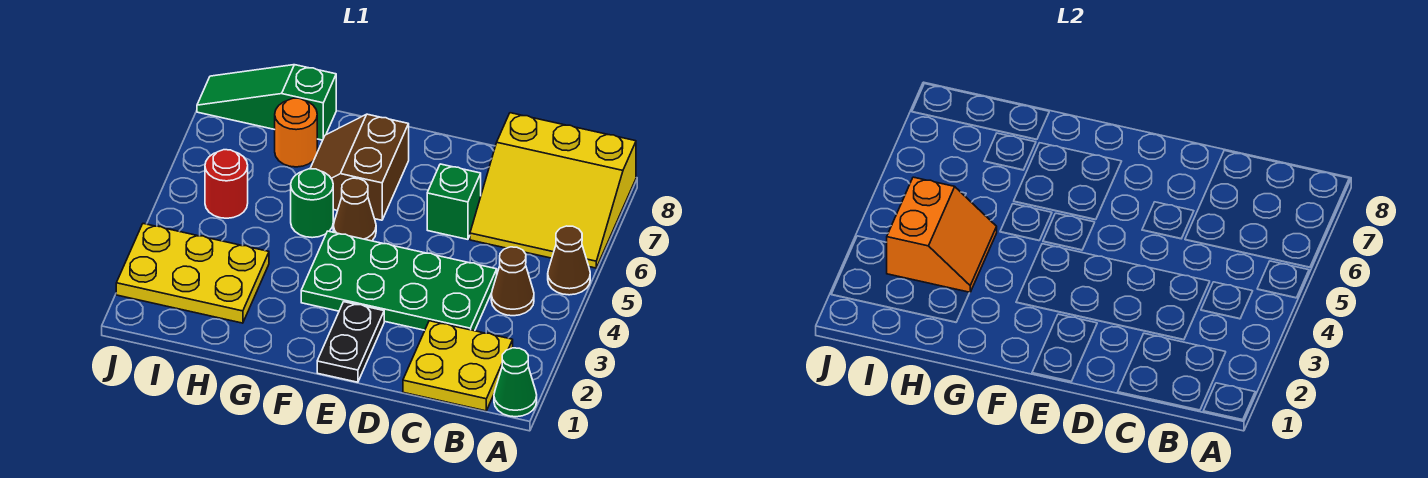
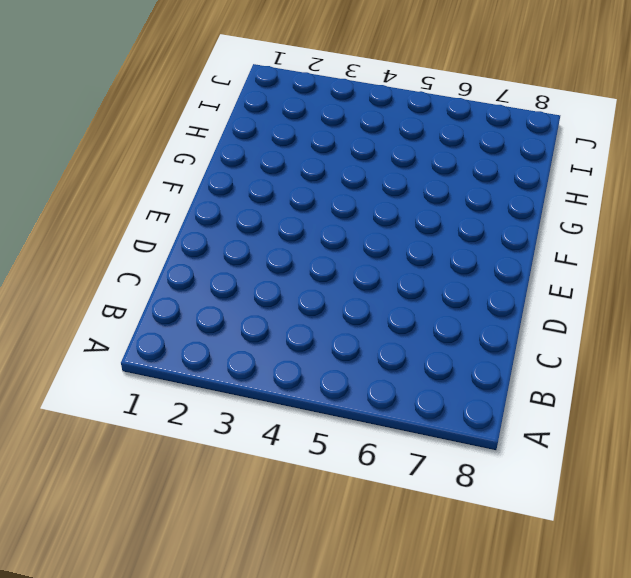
none -> green cone A1 level 1
none -> brown cone A5 level 1
none -> yellow slope A6:C8 level 1 top 8

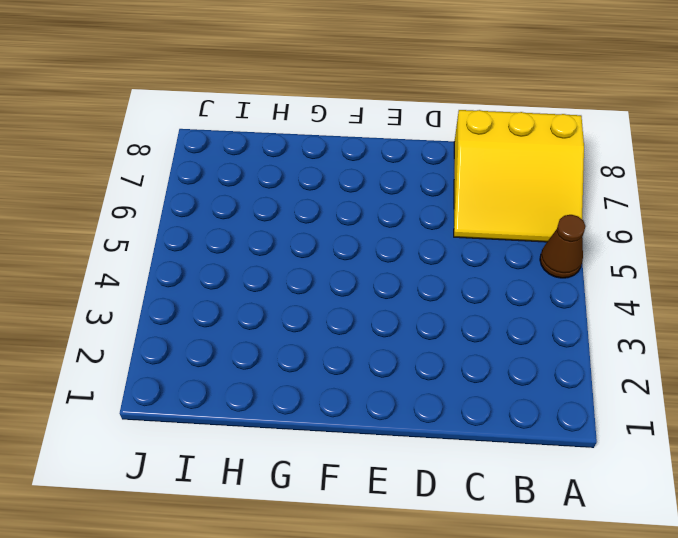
none -> green cone A1 level 1
none -> yellow plate B1:C2 level 1
none -> brown cone B4 level 1

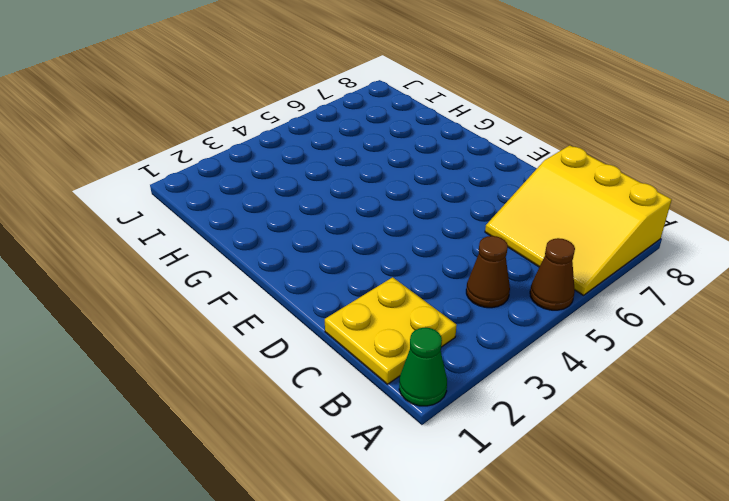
none -> green plate C3:F4 level 1
none -> green brick D6 level 1
none -> black plate E1:E2 level 1

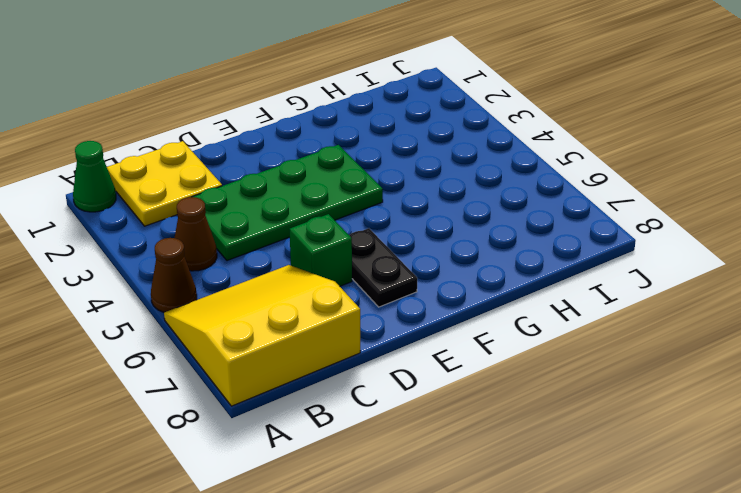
black plate E6:E7 level 1 -> black plate E1:E2 level 1
none -> brown cone F5 level 1
none -> brown slope F6:G7 level 1 top F
none -> green round brick G5 level 1

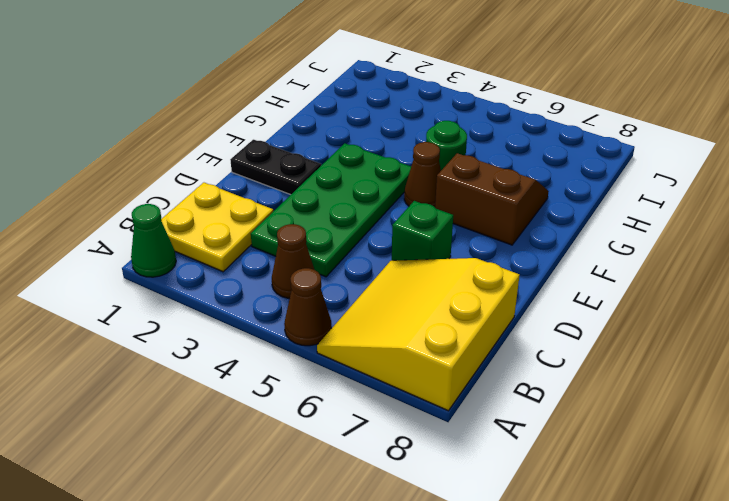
none -> yellow plate H2:J3 level 1
none -> orange round brick H7 level 1
none -> green slope H8:J8 level 1 top H

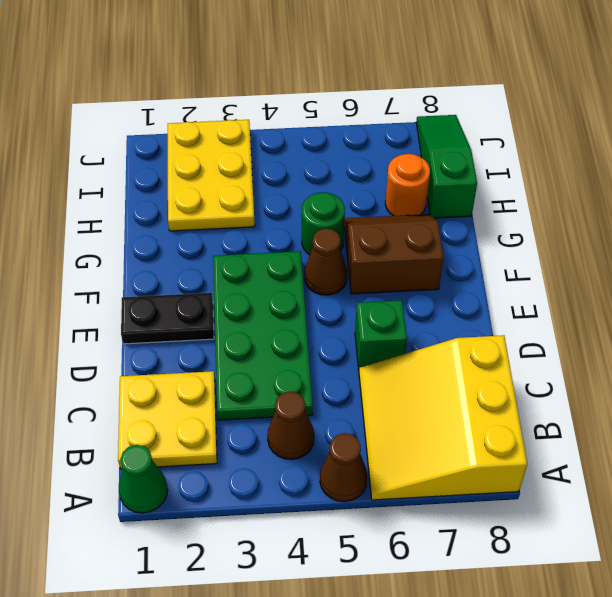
none -> red round brick I5 level 1
none -> orange slope H3:I4 level 2 top I

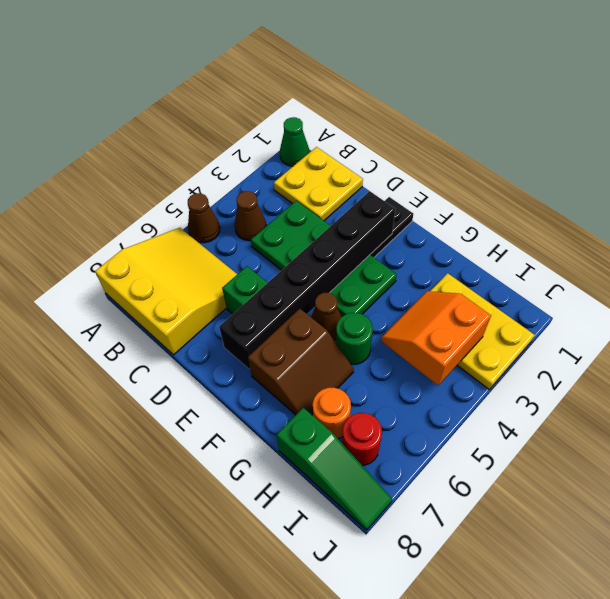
black brick E2:E7 level 2 -> none
red round brick I7 level 1 -> red round brick I5 level 1

